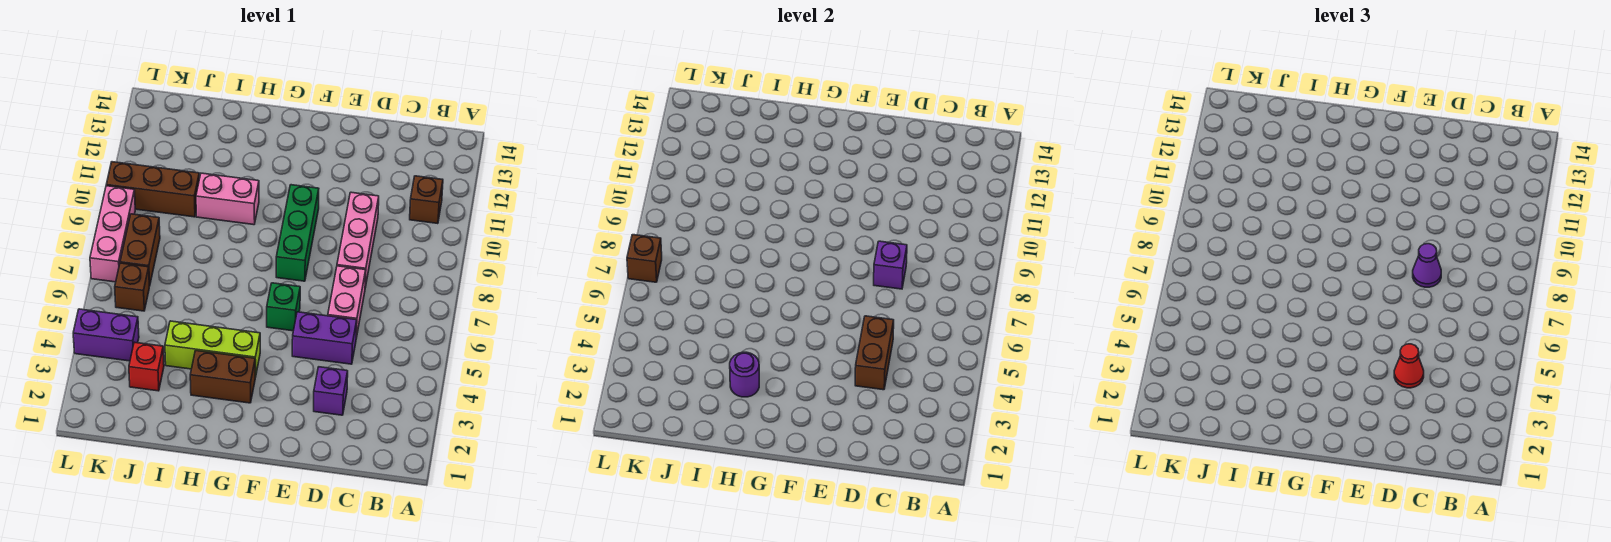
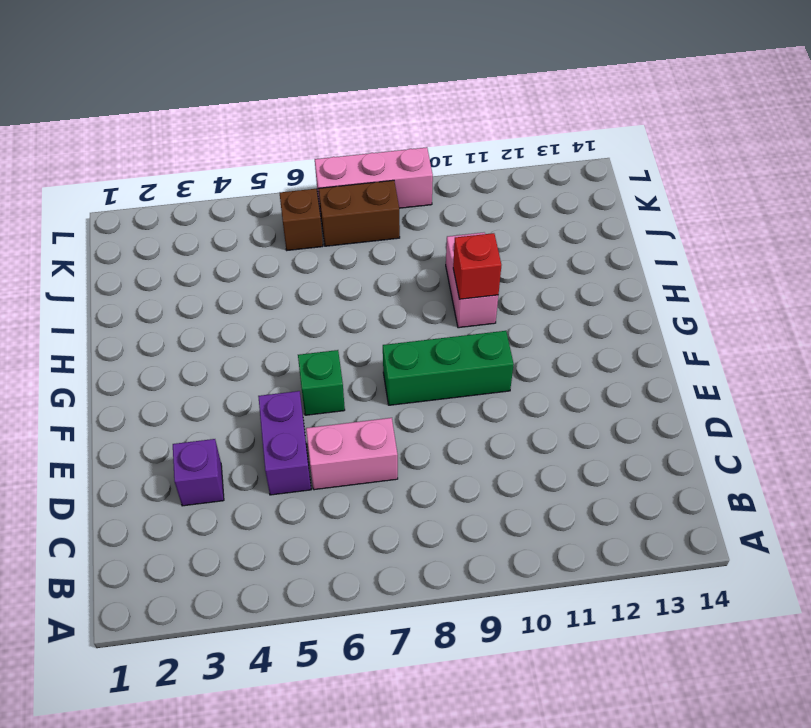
red brick H10 level 2 -> red brick J3 level 1
none -> brown brick B11 level 1
none -> pink brick D8:D10 level 1
none -> brown brick G3:H3 level 1

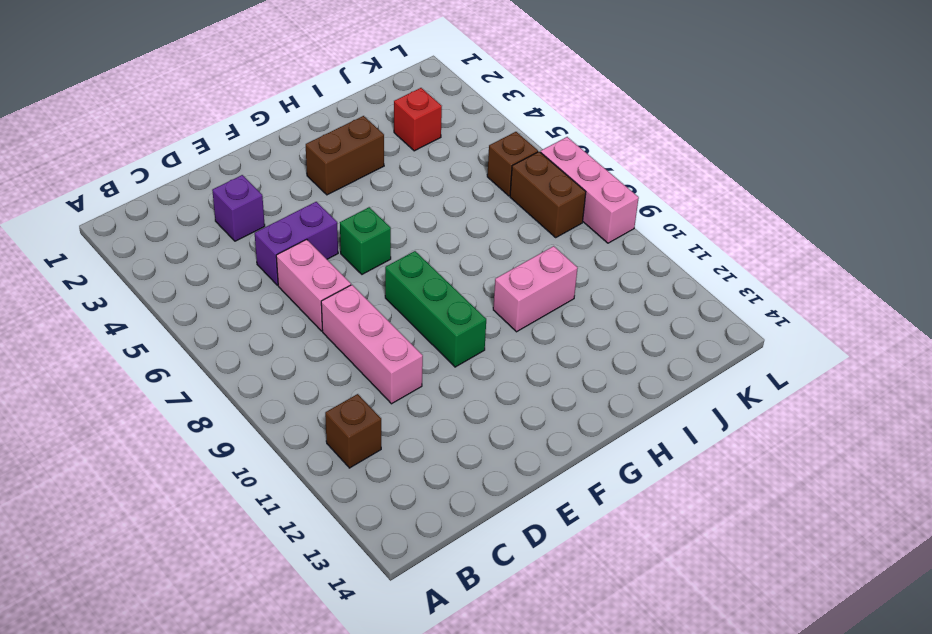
none -> lime brick G4:I4 level 1
none -> brown brick J10:L10 level 1
none -> purple brick K4:L4 level 1

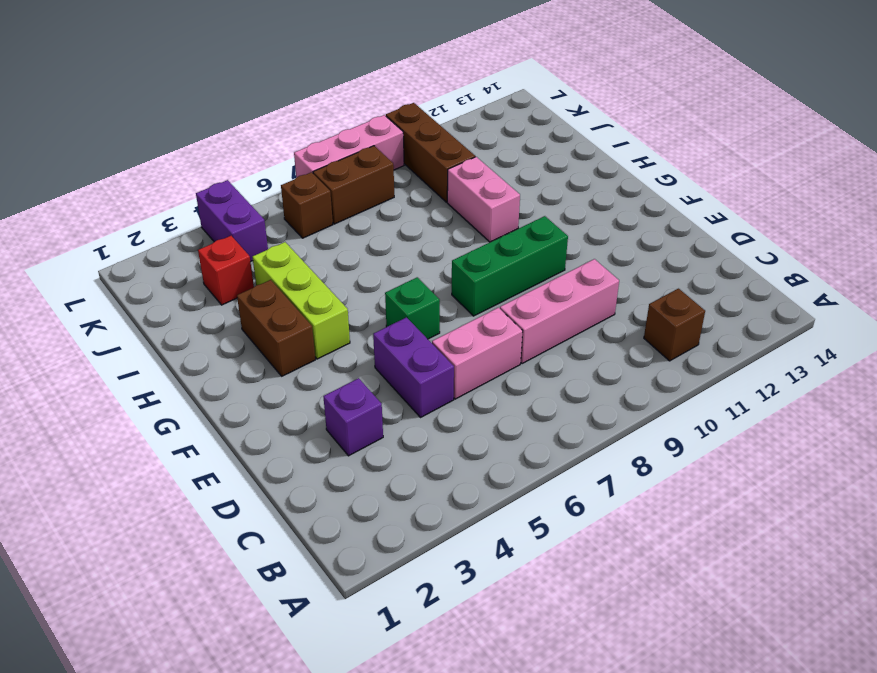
none -> brown brick D4:D5 level 2
none -> purple brick D8 level 2
none -> purple round brick H3 level 2

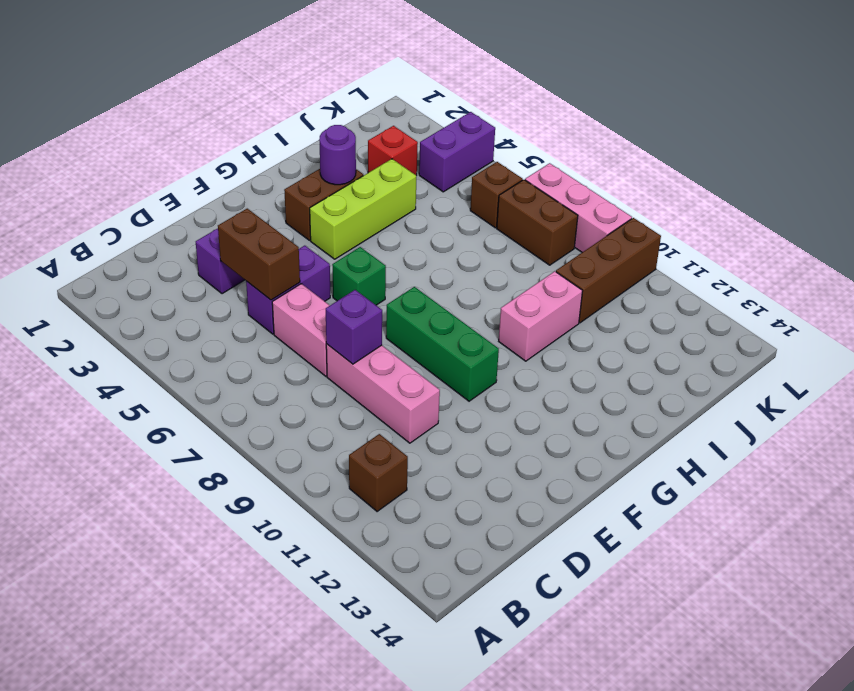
none -> brown brick L7 level 2
none -> red cone D4 level 3
none -> purple cone D8 level 3

